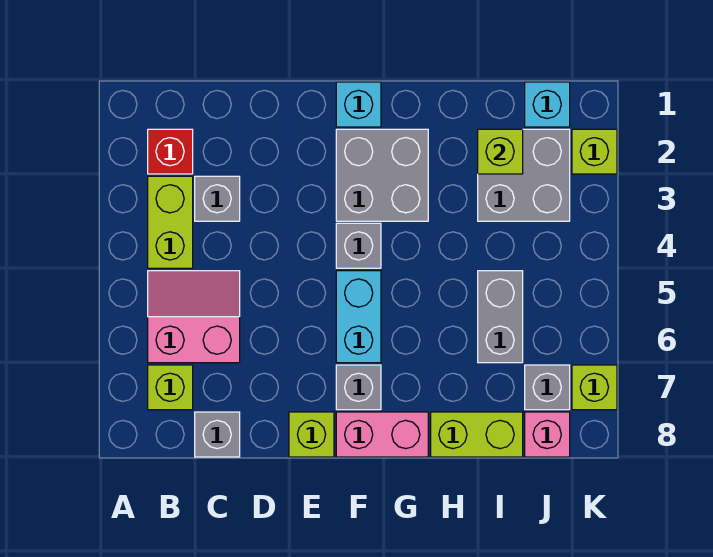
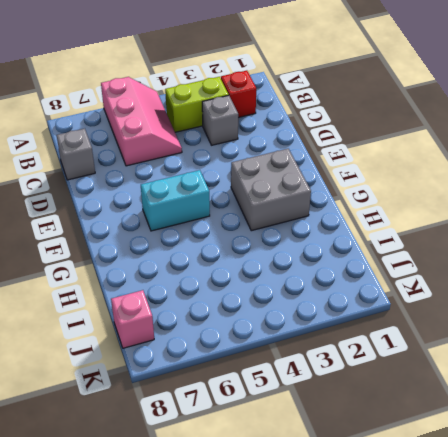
pink slope A5:C6 level 1 top 6 -> pink slope B5:C6 level 1 top 6
none -> lime brick B7 level 1
none -> lime brick E8 level 1
none -> cyan brick F1 level 1

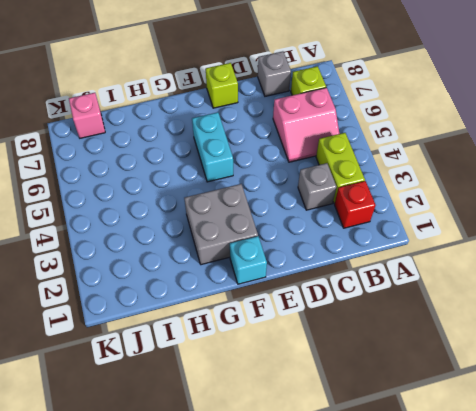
none -> grey brick F4 level 1
none -> grey brick F7 level 1
none -> pink brick F8:G8 level 1

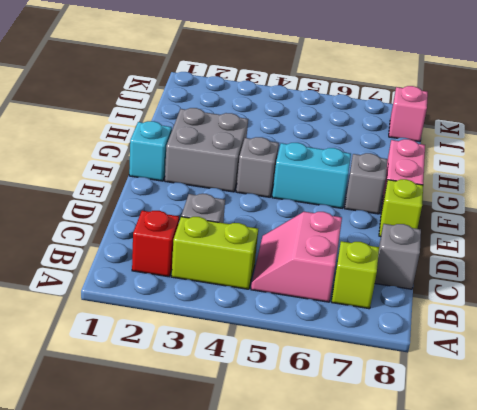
none -> lime brick H8:I8 level 1
none -> grey brick I2:J3 level 1
none -> grey brick I5:I6 level 1

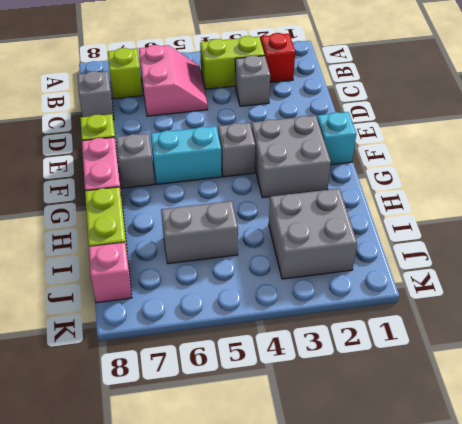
none -> cyan brick J1 level 1
none -> grey brick J7 level 1
none -> lime brick K2 level 1

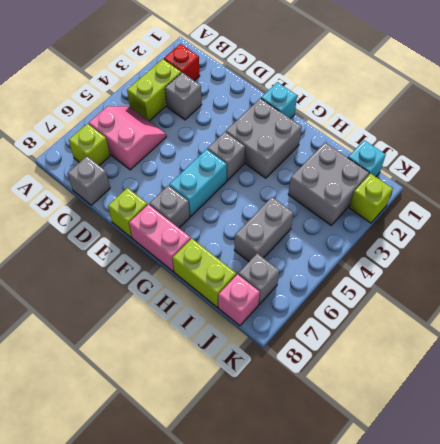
none -> lime brick K7 level 1
none -> lime brick I2 level 2

